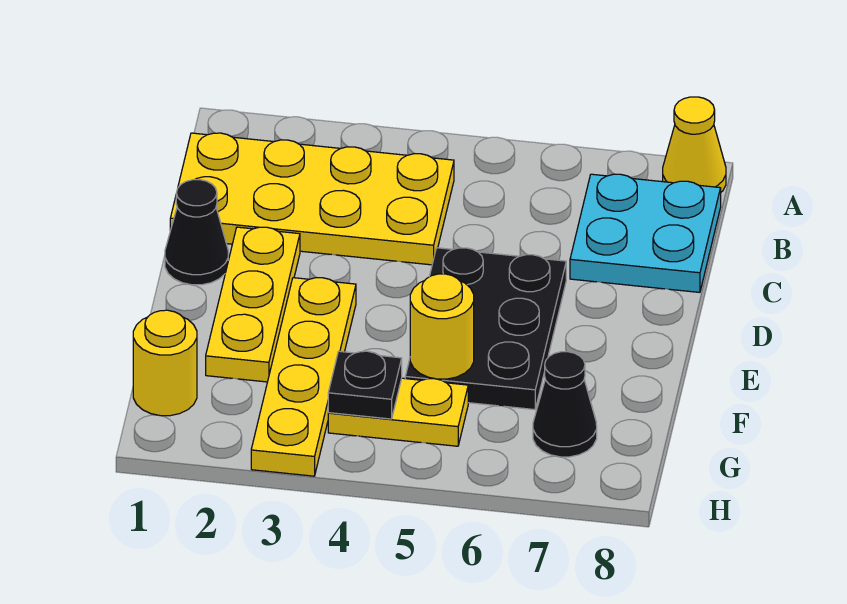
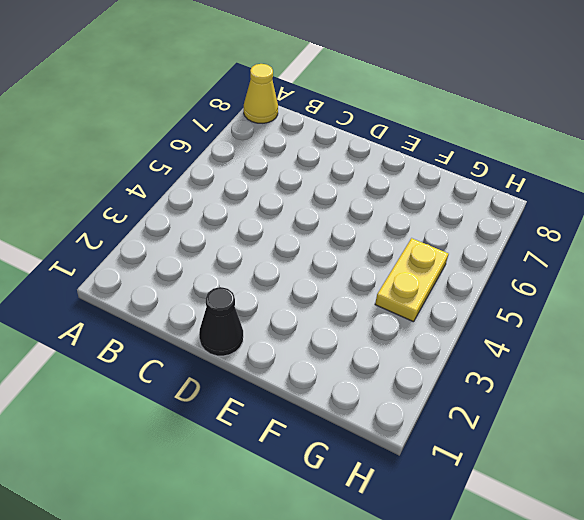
none -> yellow plate B1:C4 level 1
none -> cyan plate B7:C8 level 1
none -> yellow plate D2:F2 level 1

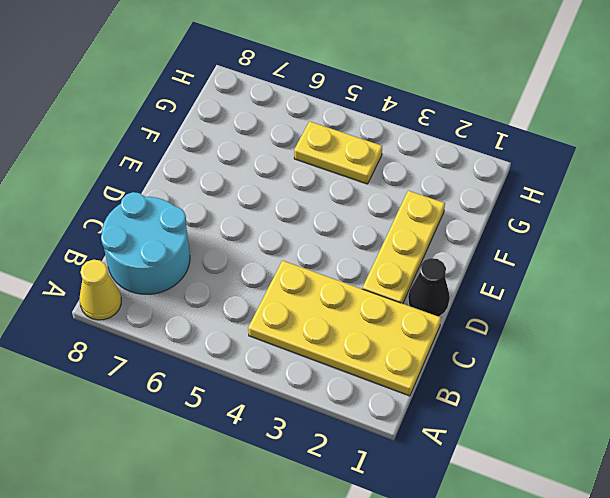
cyan round brick B7:C8 level 1 -> cyan plate B7:C8 level 1
none -> black plate D5:F6 level 1
none -> yellow plate E3:H3 level 1
none -> yellow round brick G1 level 1

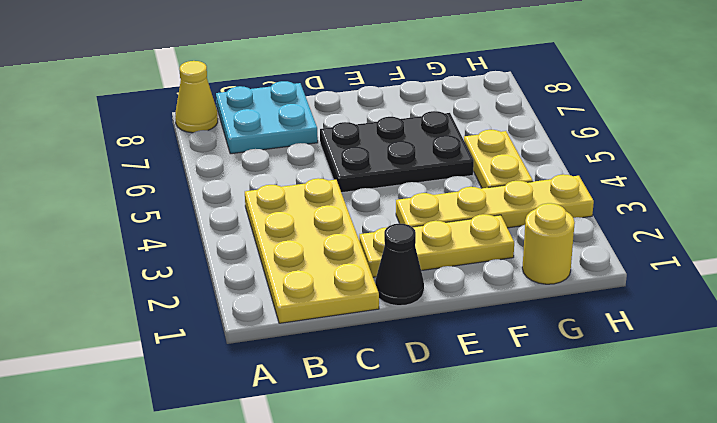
none -> black cone G7 level 1
none -> yellow round brick F5 level 2
none -> black plate G4 level 2

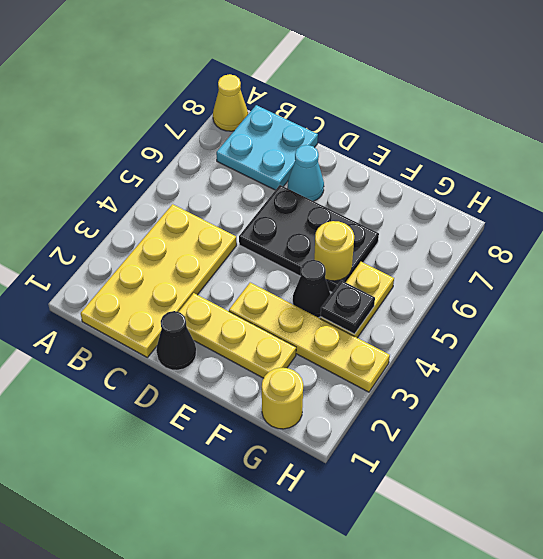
cyan cone D7 level 1 -> none
black cone F4 level 1 -> black cone G7 level 1

